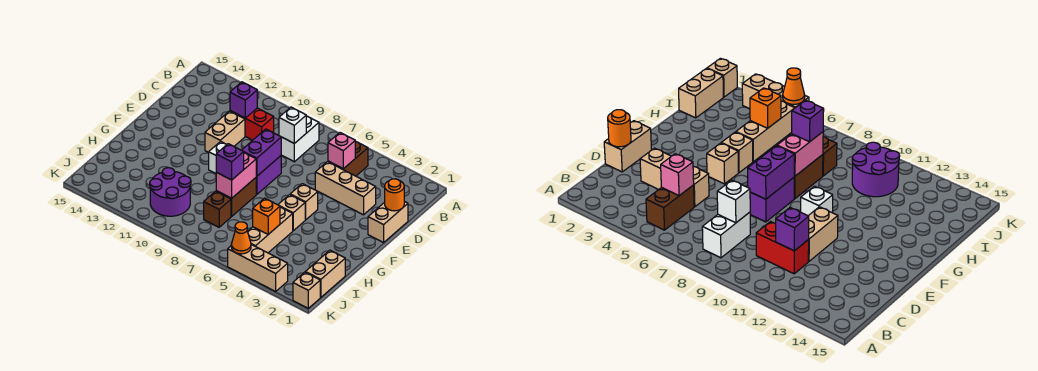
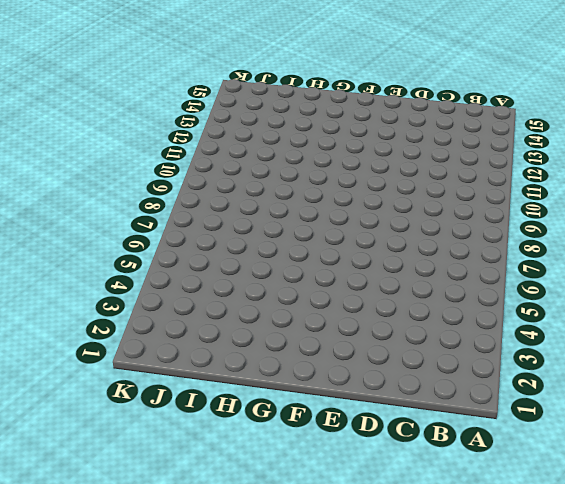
none -> brown brick B5:C5 level 1
none -> white brick B8:C8 level 1
none -> red brick C10:C11 level 1

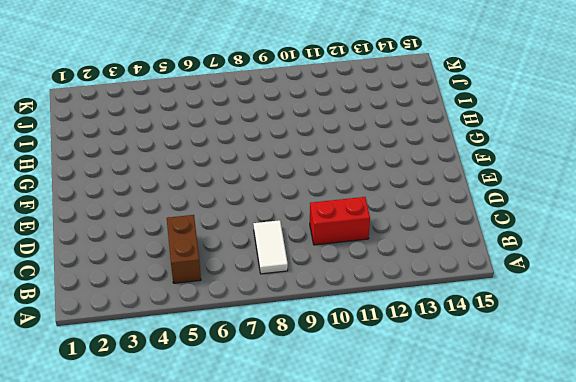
white tile B8:C8 level 1 -> white brick B8:C8 level 1
none -> tan brick D1:E1 level 1
none -> tan brick D3:D5 level 1
none -> tan brick D11:E11 level 1

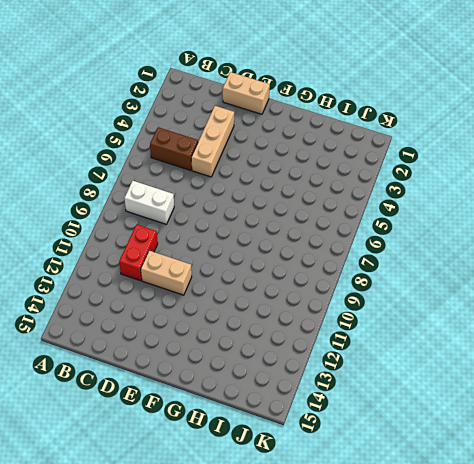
none -> purple brick E8:F8 level 1
none -> tan brick F5 level 1
none -> white brick F10 level 1

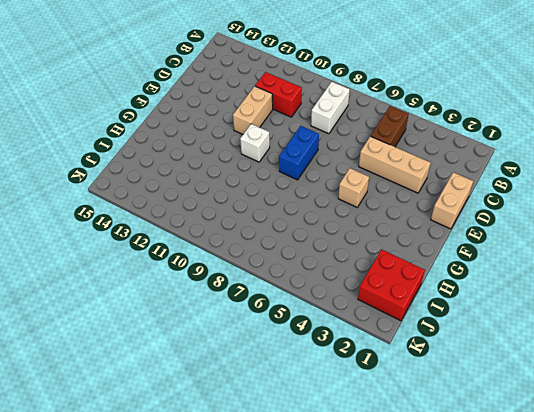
blue brick E8:F8 level 1 -> purple brick E8:F8 level 1
red brick I1:J2 level 1 -> tan brick I1:J1 level 1
none -> tan brick G5 level 1
none -> brown brick G8:H8 level 1
none -> tan brick H5:J5 level 1

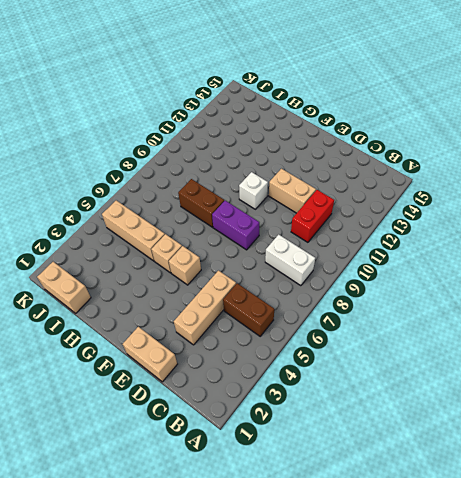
none -> brown brick I8 level 1
none -> purple round brick I10:J11 level 1
none -> tan brick K1 level 1

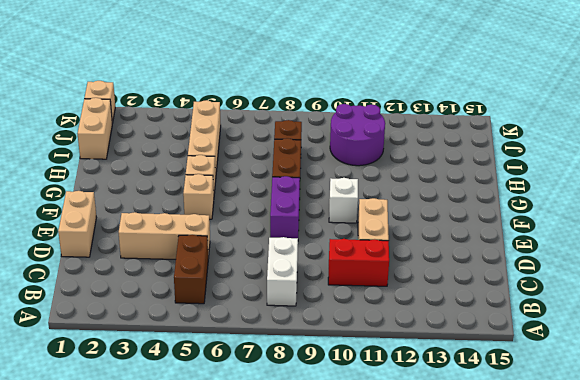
none -> tan brick K3:K5 level 1
none -> pink brick C5 level 2
none -> white brick C8 level 2

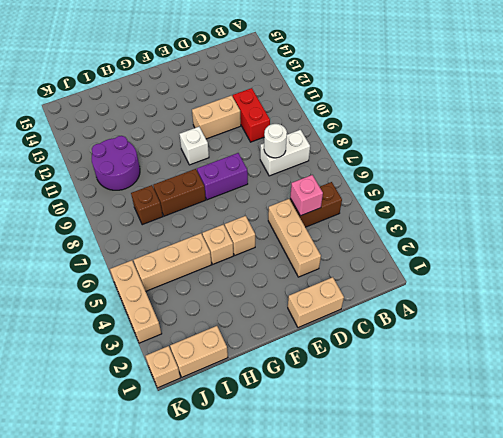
white round brick C8 level 2 -> white brick C8 level 2
none -> purple brick C11 level 2
none -> orange round brick D1 level 2
none -> purple brick E8:F8 level 2

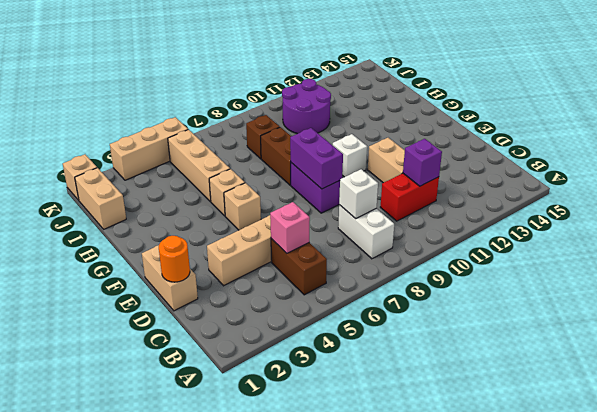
none -> pink brick G8:H8 level 2
none -> orange brick I5 level 2
none -> orange cone K5 level 2

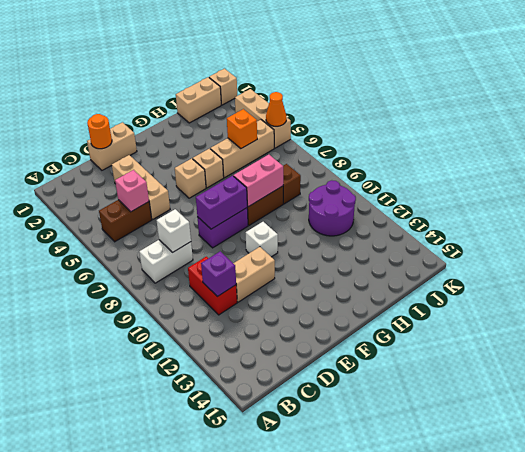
none -> purple brick H8 level 3

